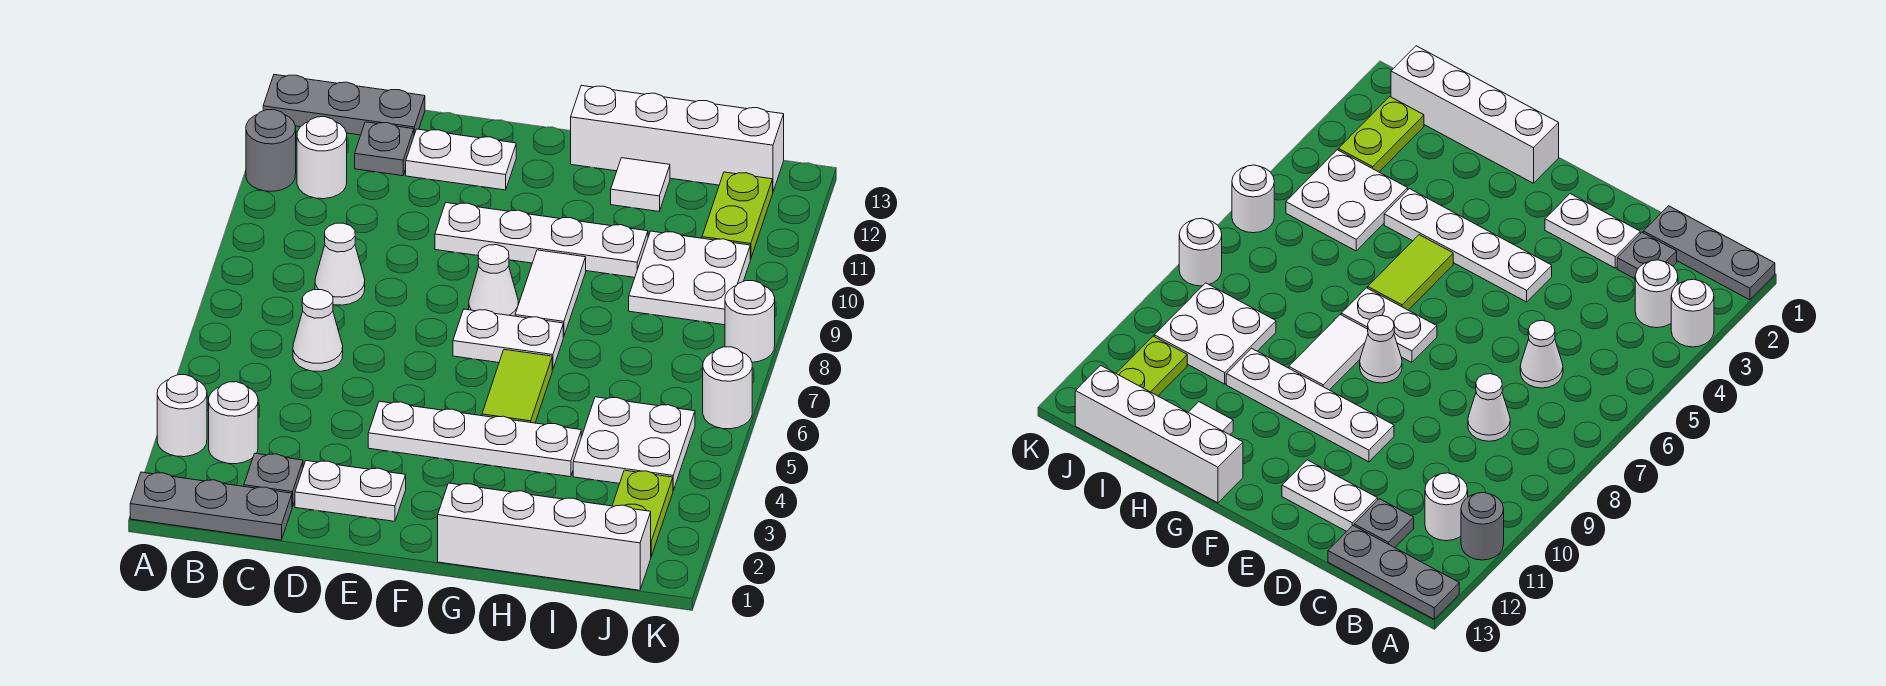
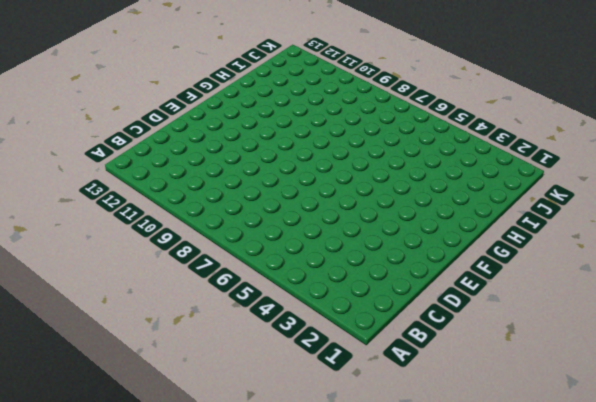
none -> grey plate A1:C1 level 1
none -> white round brick A3 level 1
none -> grey round brick A11 level 1

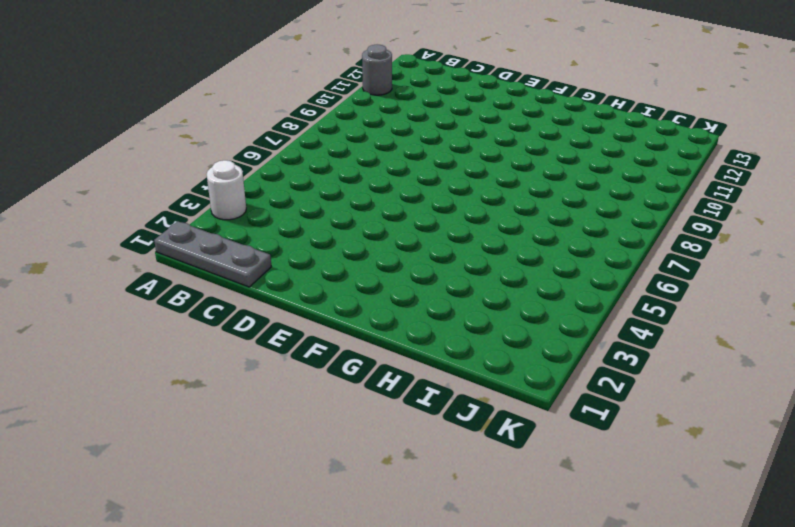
none -> grey plate A13:C13 level 1
none -> white round brick B3 level 1
none -> white round brick B11 level 1

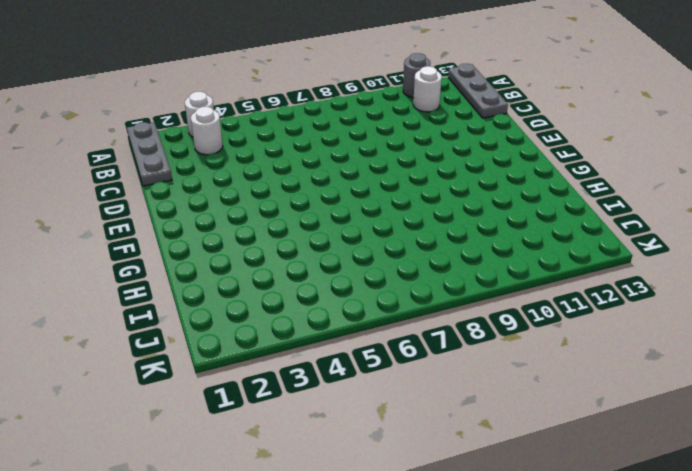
none -> grey plate C2 level 1
none -> white cone C6 level 1
none -> white cone C8 level 1

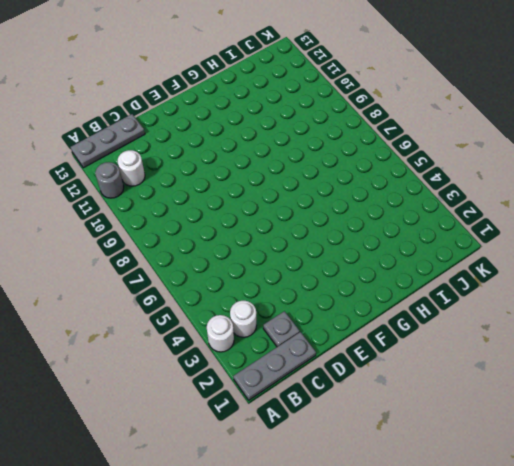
none -> white cone C6 level 1
none -> white cone C8 level 1
none -> grey plate C12 level 1

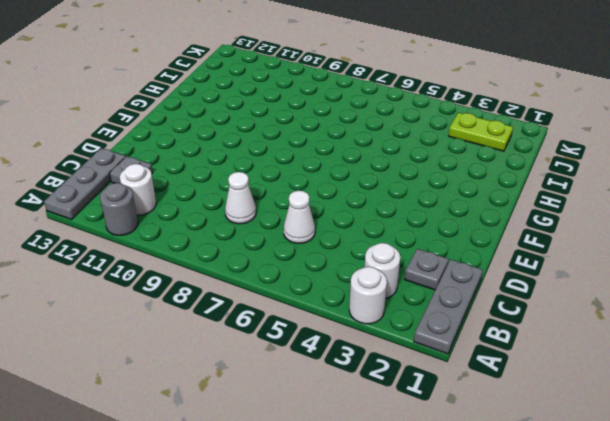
none -> white plate D2:E2 level 1
none -> white plate D12:E12 level 1
none -> white plate E4:H4 level 1

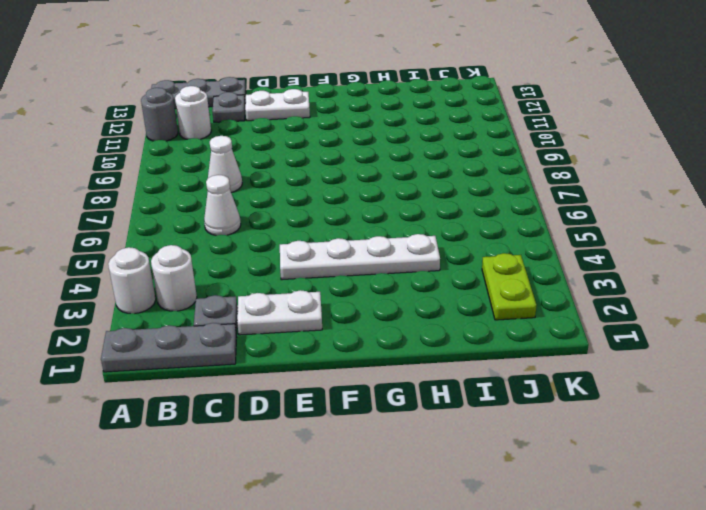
none -> white plate E10:H10 level 1
none -> white plate F7:G7 level 1
none -> white cone F8 level 1

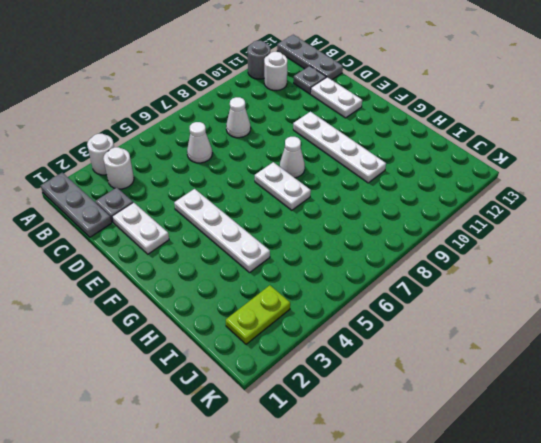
none -> white brick G1:J1 level 1
none -> lime tile G5:G6 level 1
none -> white tile G8:G9 level 1

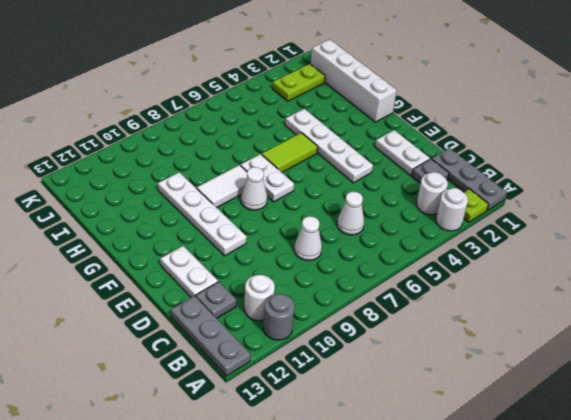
lime plate A2 level 1 -> none
none -> white brick G13:J13 level 1
none -> white tile H12 level 1
none -> white plate I4:J5 level 1

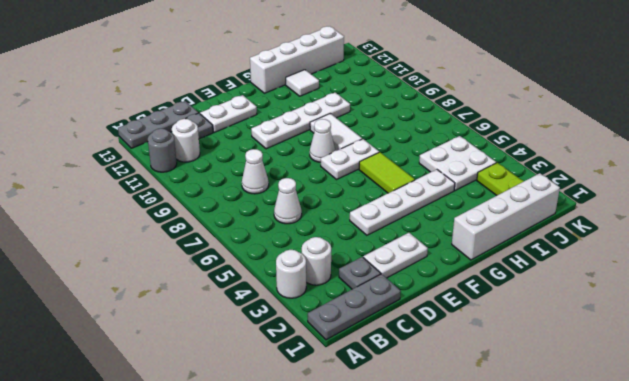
none -> white plate I9:J10 level 1
none -> lime plate J11:J12 level 1
none -> white round brick K6 level 1

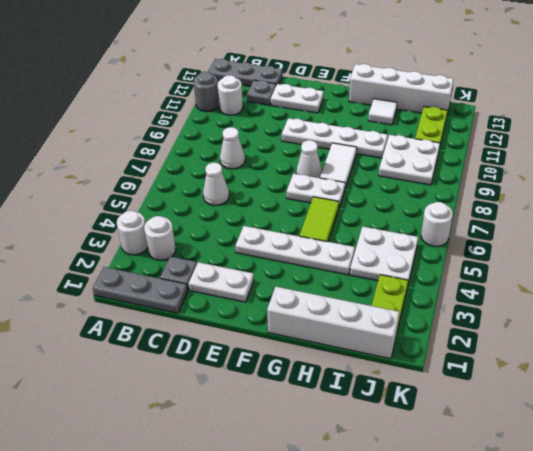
none -> white round brick K8 level 1

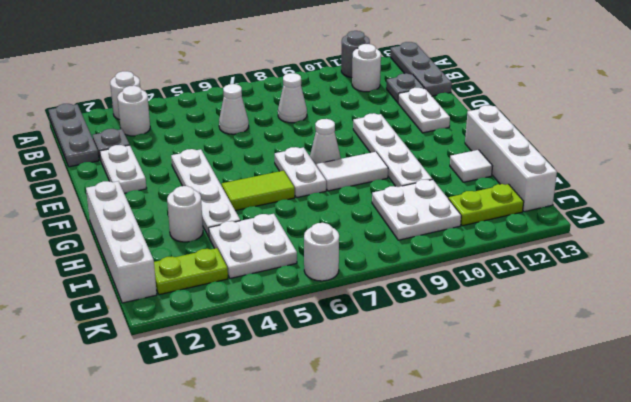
white round brick H3 level 1 -> white round brick K8 level 1

